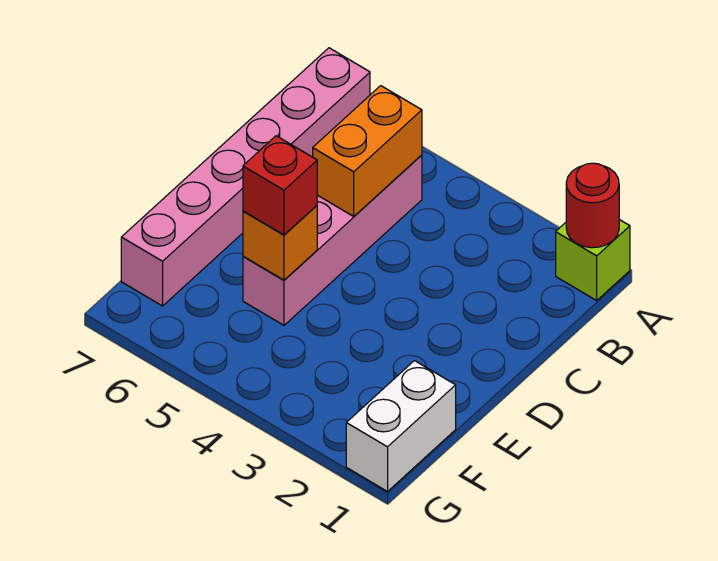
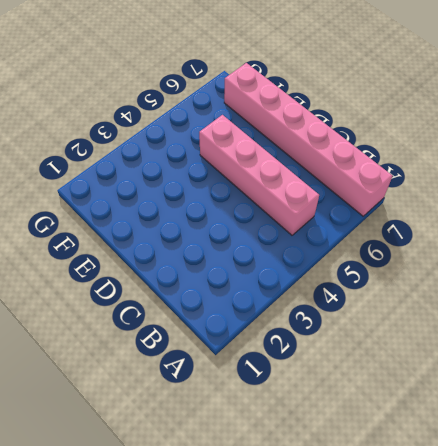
none -> lime brick A1 level 1
none -> white brick F1:G1 level 1

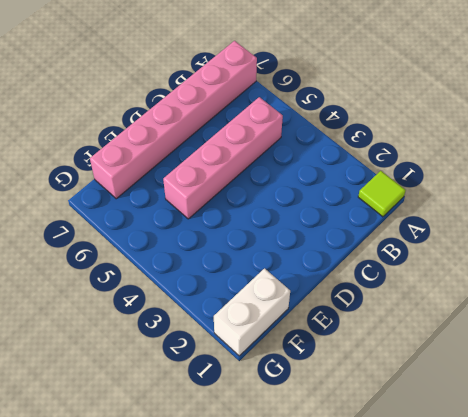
lime tile A1 level 1 -> lime brick A1 level 1
none -> red round brick A1 level 2
none -> orange brick B5:C5 level 2

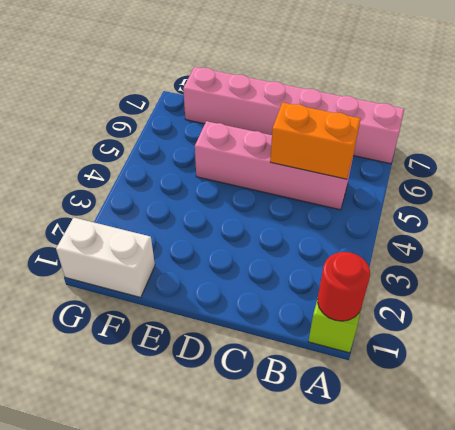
none -> orange brick E5 level 2
none -> red brick E5 level 3

